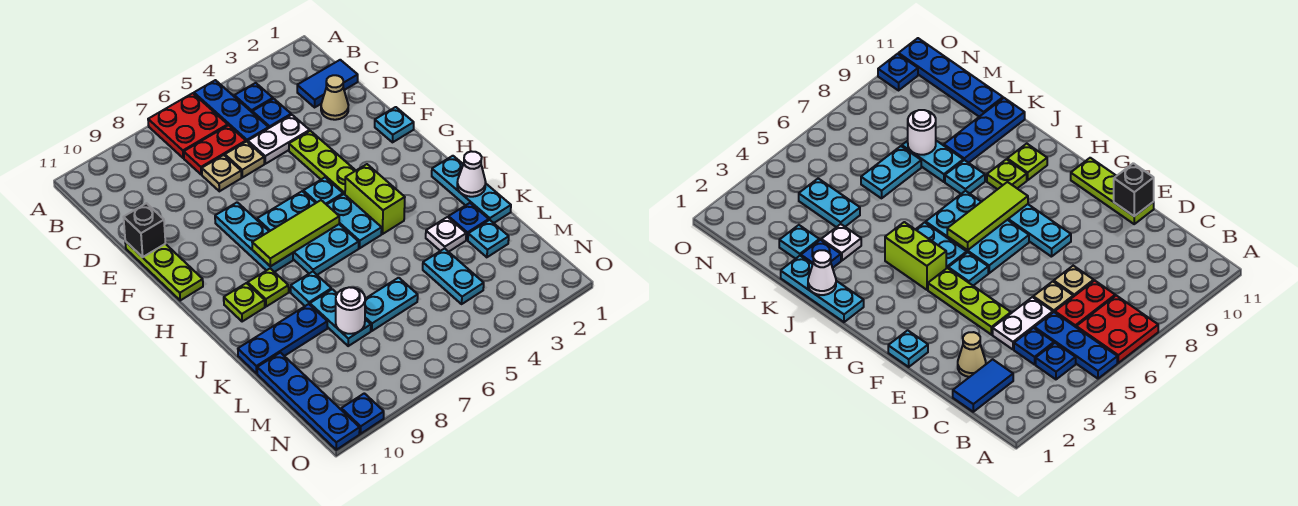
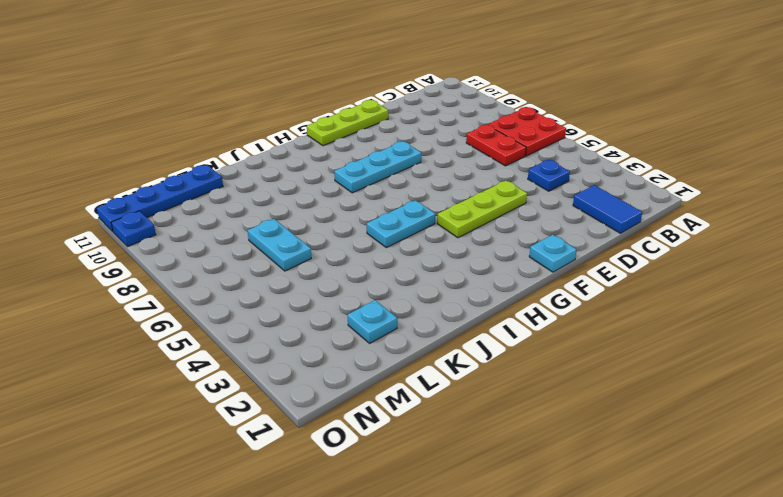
none -> blue plate A5:C5 level 1
none -> blue plate B4 level 1
none -> tan cone D2 level 1
none -> white plate D4:D5 level 1

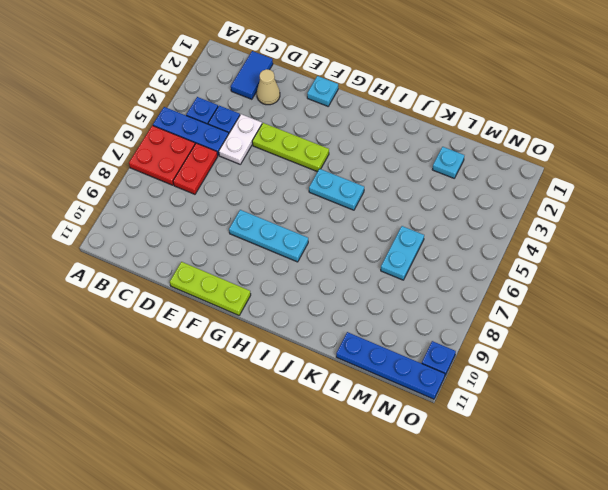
none -> tan plate D6 level 1
none -> tan plate D7 level 1
none -> cyan plate G5 level 1
none -> cyan plate G6:I7 level 1

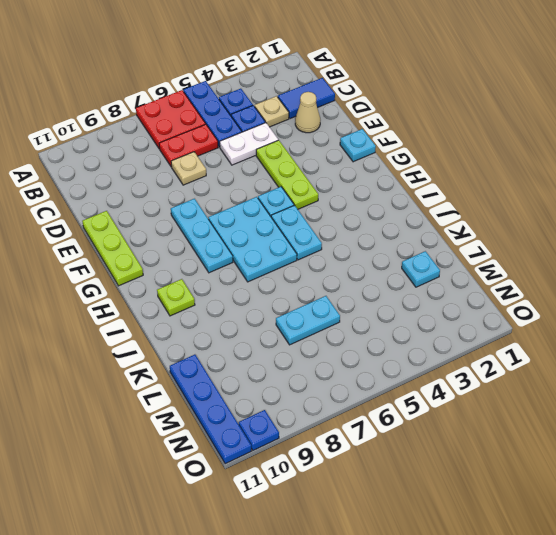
tan plate C3 level 1 -> tan plate D6 level 1
none -> lime brick H4:I4 level 1
none -> cyan plate I1:K1 level 1
none -> lime plate I9 level 1
none -> cyan plate J8 level 1

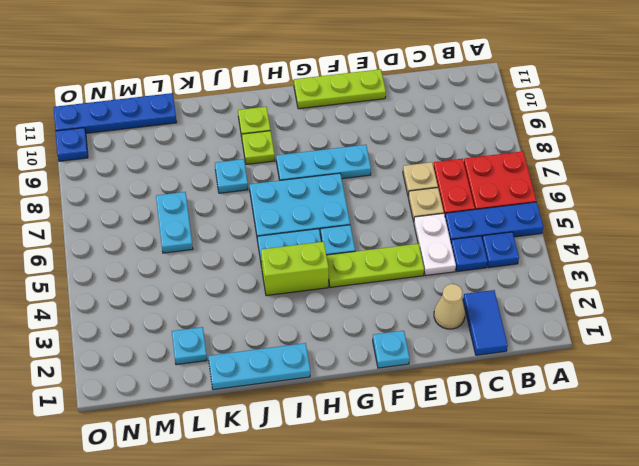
none -> blue plate K2 level 1
none -> white plate K3 level 1
none -> cyan plate K8:L8 level 1
none -> blue plate K9:K11 level 1

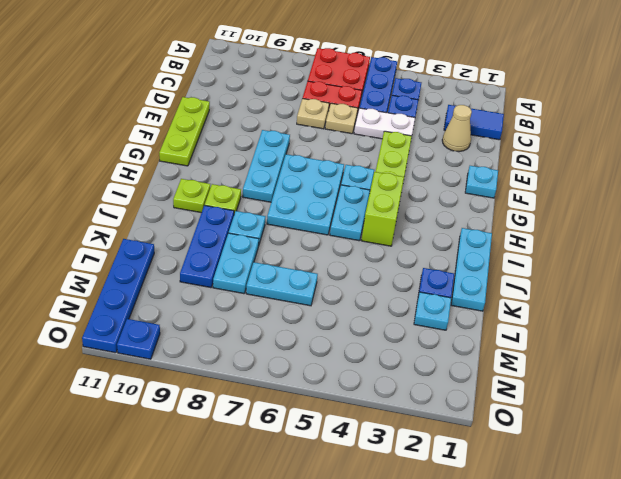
blue plate J9:L9 level 1 -> blue plate K9:K11 level 1
none -> white plate K3 level 1
none -> cyan plate L4:M4 level 1
none -> black brick E11 level 2
none -> lime tile H6:H8 level 2

